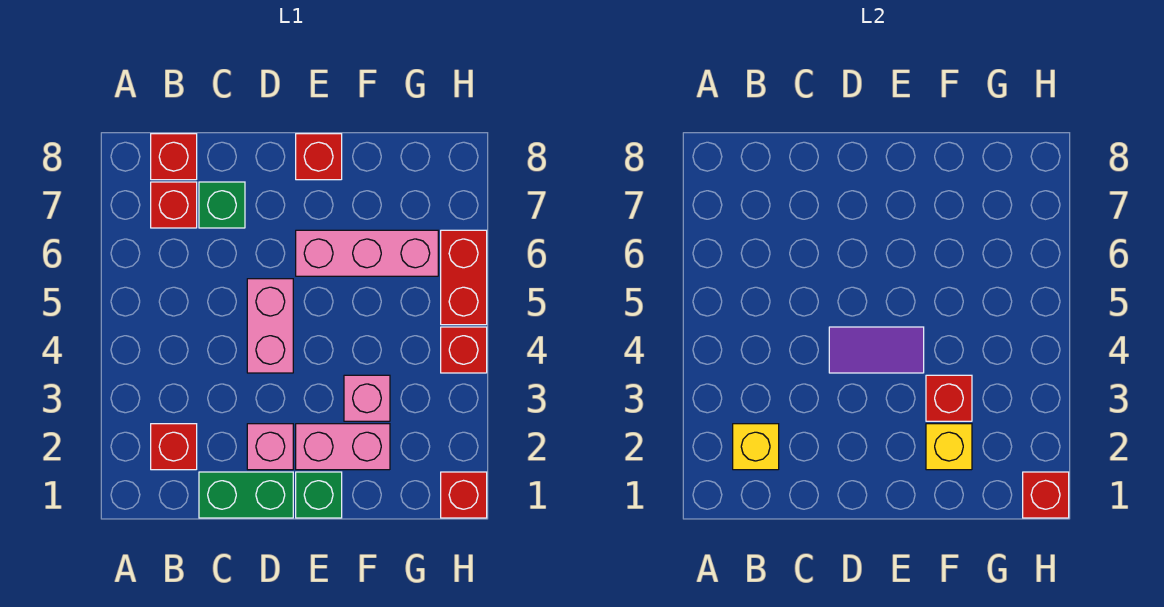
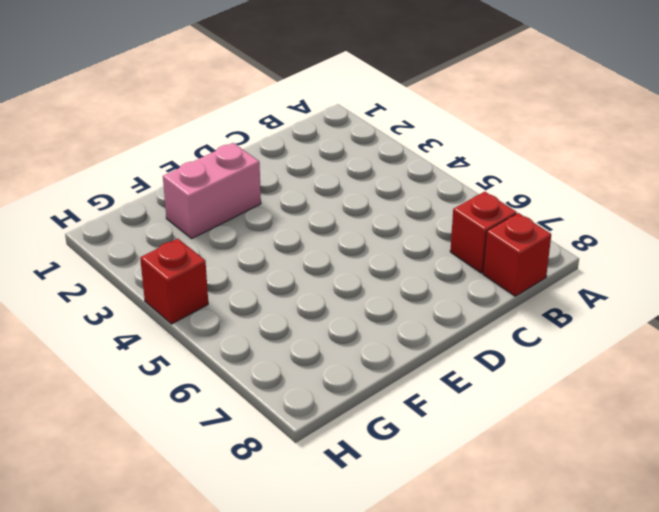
none -> red brick B2 level 1
none -> green brick C1:D1 level 1
none -> green brick C7 level 1

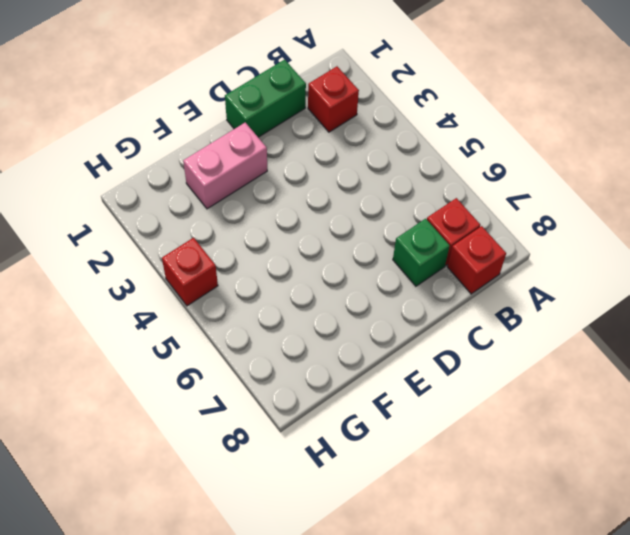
none -> pink brick D2 level 1
none -> pink brick D4:D5 level 1
none -> green brick E1 level 1

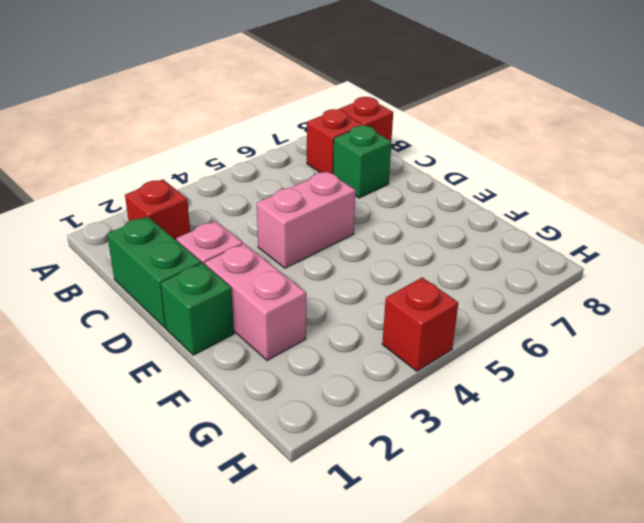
none -> pink brick E6:G6 level 1
none -> red brick E8 level 1
none -> pink brick F3 level 1

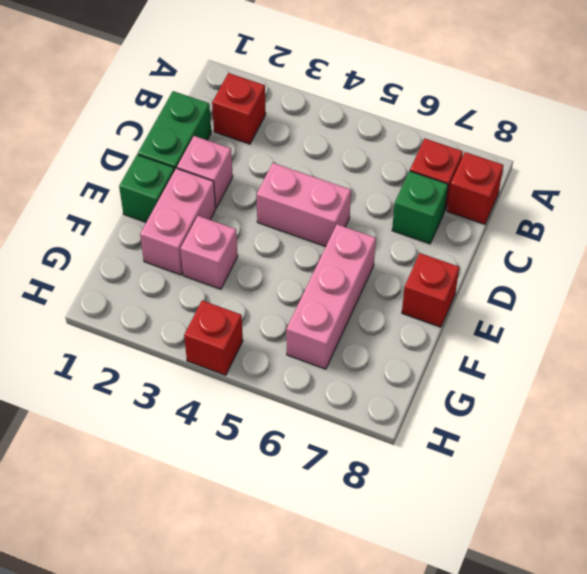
none -> red brick H1 level 1
none -> red brick H5:H6 level 1
none -> yellow brick B2 level 2

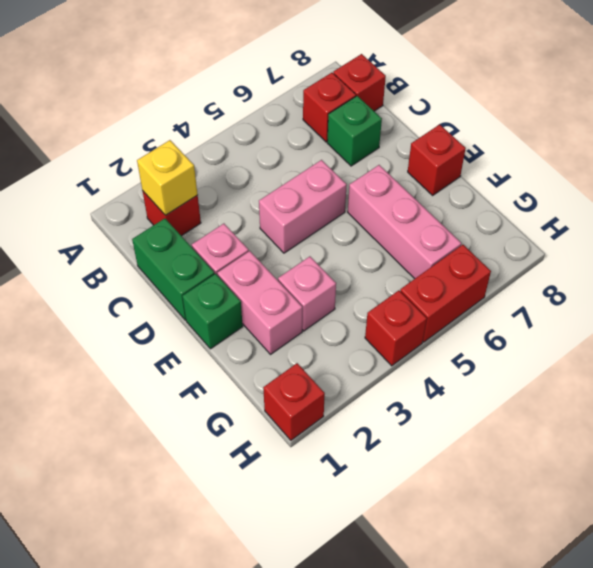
none -> purple tile D4:E4 level 2
none -> yellow brick F2 level 2
none -> red brick F3 level 2

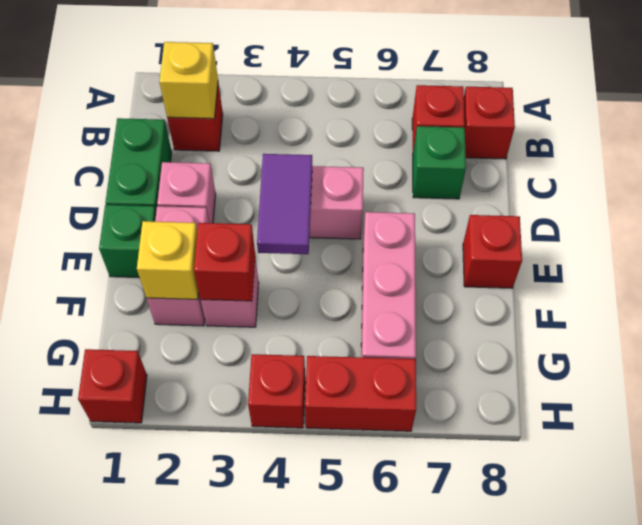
none -> red brick H1 level 2

